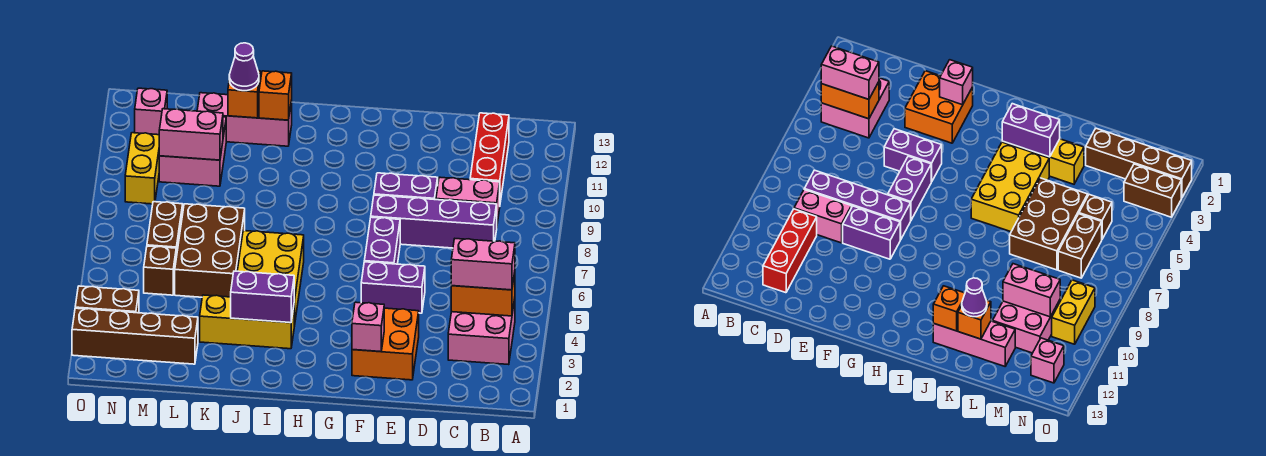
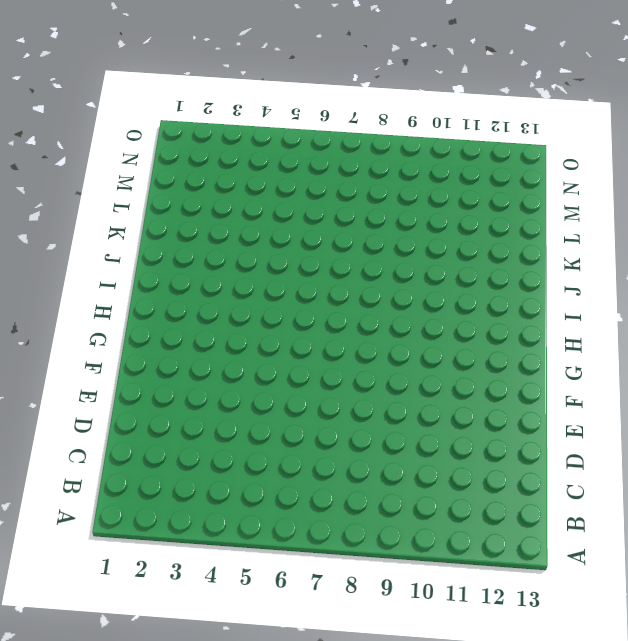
none -> pink brick B3:C4 level 1
none -> purple brick C8:F8 level 1
none -> pink brick C9:D9 level 1

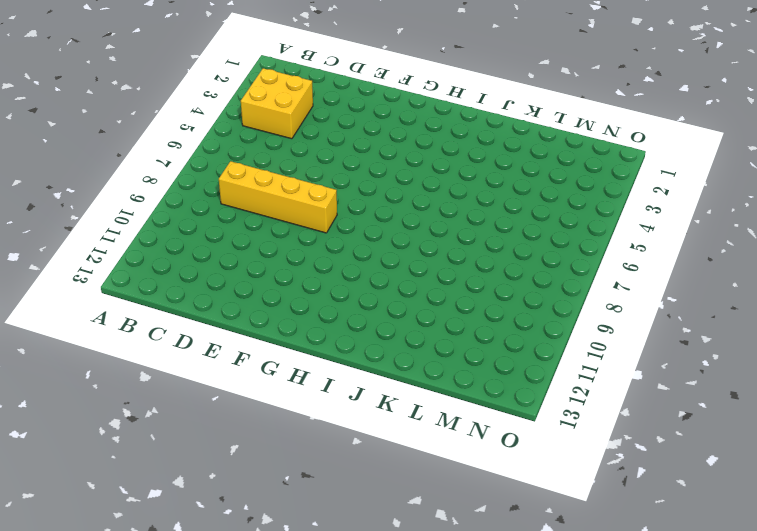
yellow brick B3:C4 level 1 -> pink brick B3:C4 level 1
yellow brick C8:F8 level 1 -> purple brick C8:F8 level 1
none -> pink brick C9:D9 level 1
none -> red brick C10:C12 level 1
none -> orange brick E2:F3 level 1

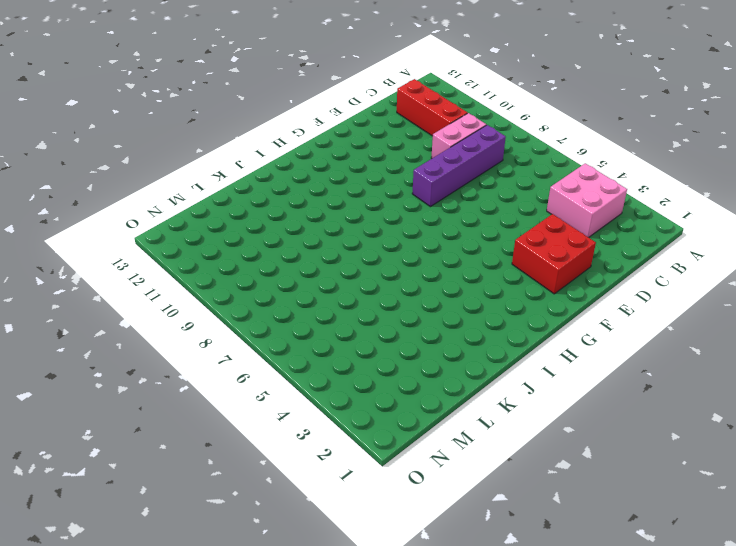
red brick E2:F3 level 1 -> orange brick E2:F3 level 1
none -> purple brick E5:F5 level 1
none -> purple brick E9:F9 level 1
none -> purple brick F6:F7 level 1

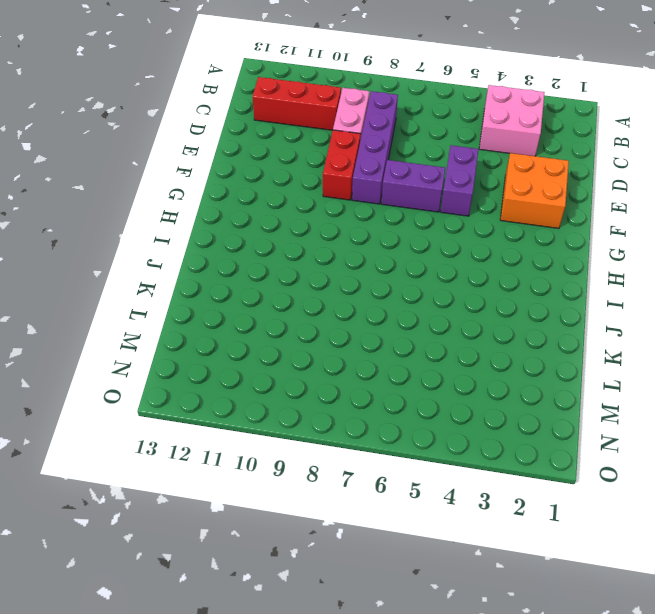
red brick E9:F9 level 1 -> purple brick E9:F9 level 1
none -> yellow brick I3:K3 level 1
none -> yellow brick I4:J6 level 1
none -> pink brick J12:L12 level 1

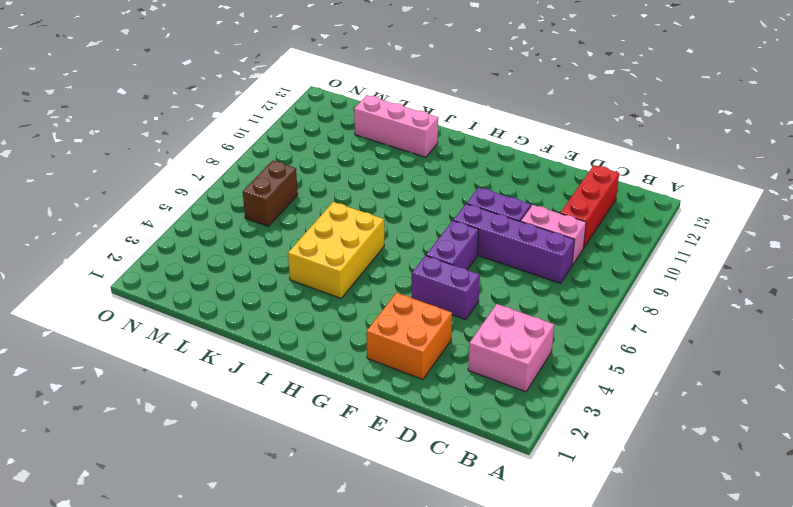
none -> yellow brick I3:K3 level 1
none -> brown brick K5:L7 level 1
none -> brown brick L2:O2 level 1

